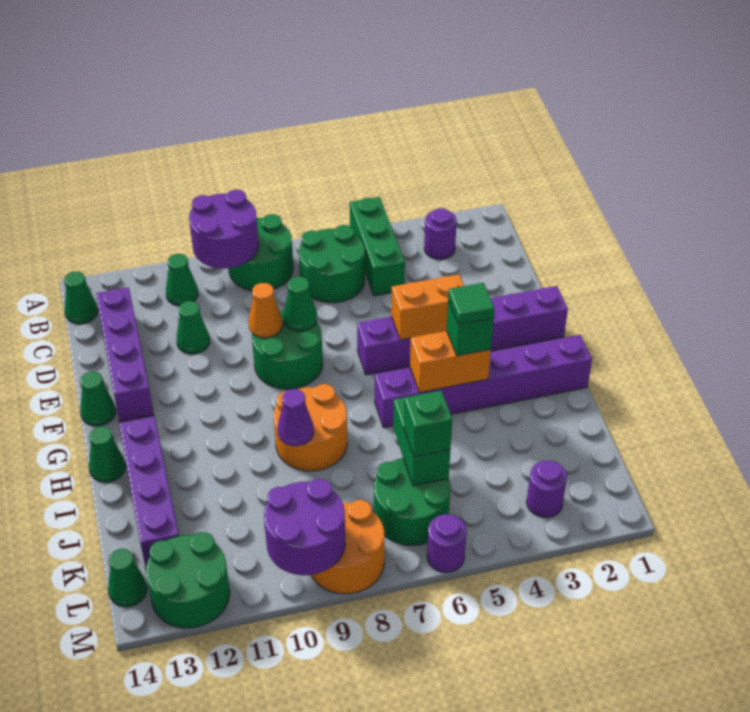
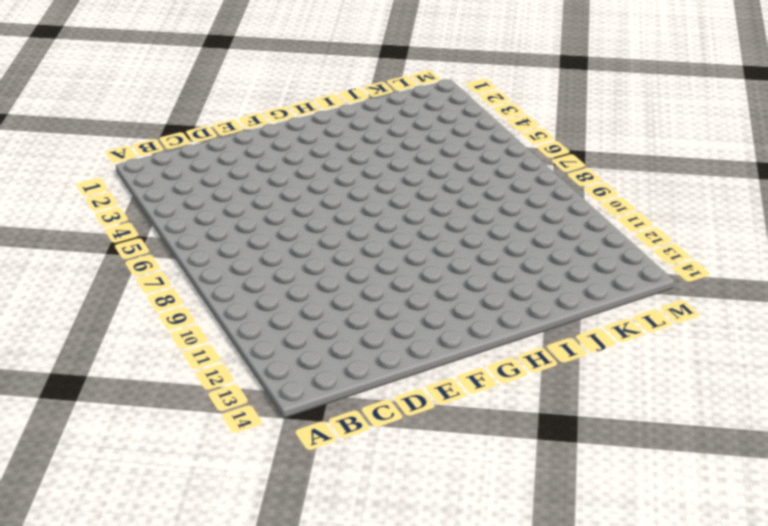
none -> green brick A5:C5 level 1
none -> green round brick A8:B9 level 1
none -> purple round brick B3 level 1
none -> green round brick B6:C7 level 1

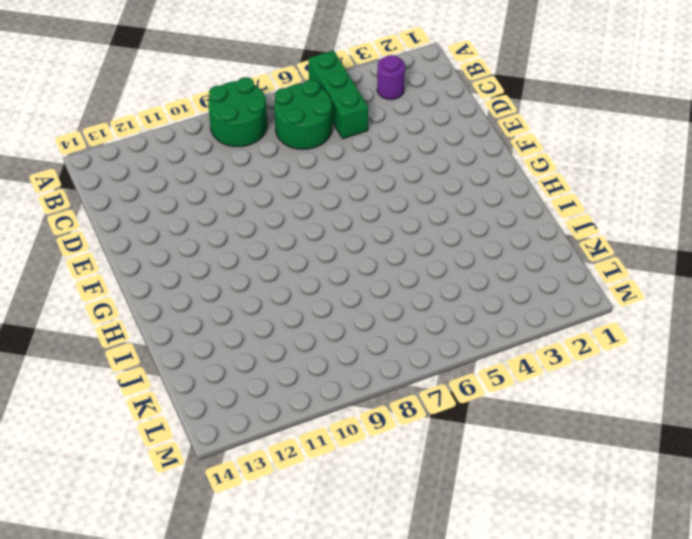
none -> green cone B11 level 1
none -> green cone B14 level 1
none -> purple brick C13:F13 level 1
none -> green cone D11 level 1

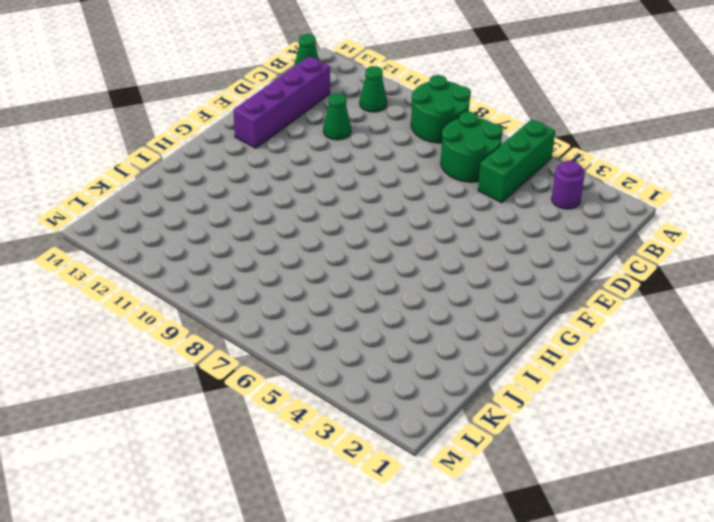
none -> green round brick E8:F9 level 1
none -> purple brick F1:F6 level 1
none -> green cone F14 level 1
none -> purple brick H1:H6 level 1

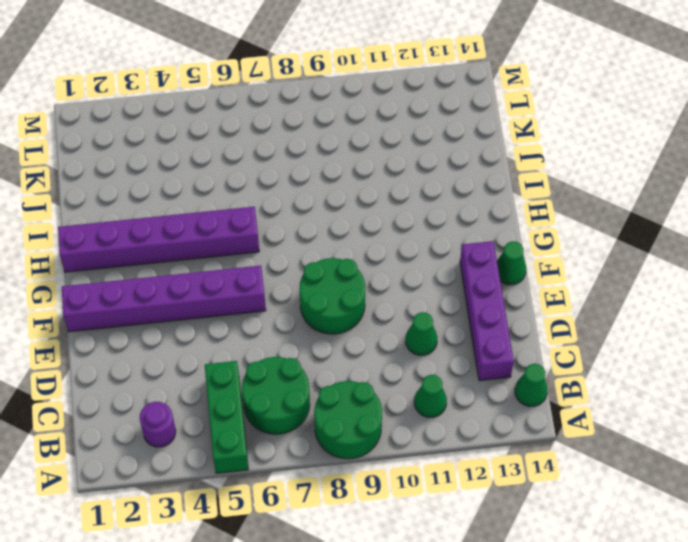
none -> orange round brick H8:I9 level 1
none -> purple brick H13:K13 level 1
none -> green cone H14 level 1
none -> green round brick K6:L7 level 1

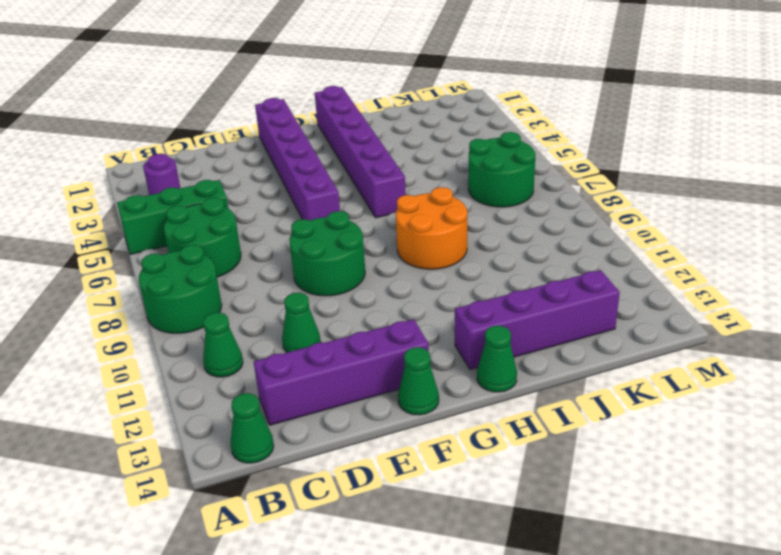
none -> purple round brick L3 level 1
none -> orange round brick L8:M9 level 1
none -> green round brick L12:M13 level 1
none -> green cone L14 level 1

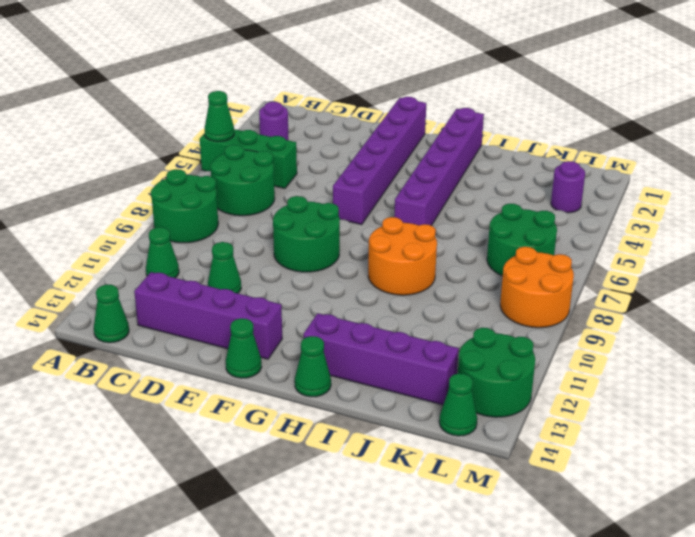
green cone A5 level 2 -> green cone E8 level 2
none -> purple round brick M6 level 1
none -> purple round brick A9:B10 level 2
none -> orange cone E9 level 2
none -> orange brick F4:F5 level 2

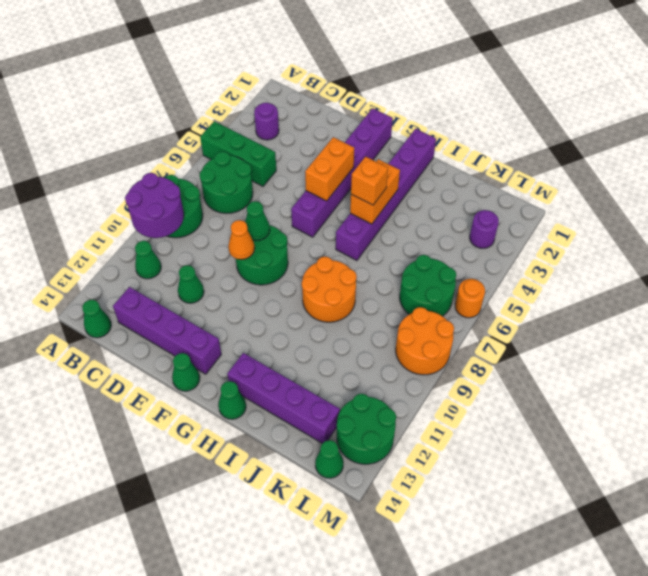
orange brick H5 level 3 -> none
orange round brick M6 level 1 -> purple round brick M6 level 1
none -> purple cone I9 level 2
none -> green brick J6:K6 level 2
none -> purple round brick L9:M10 level 2
none -> green brick H4 level 3

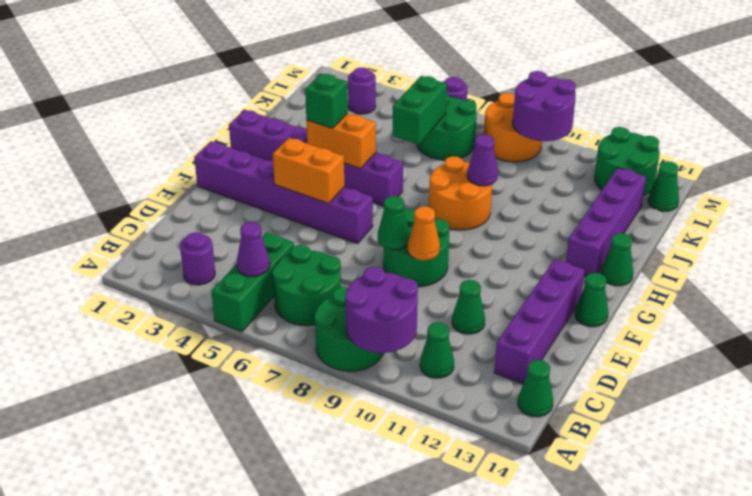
purple cone B5 level 2 -> none
none -> green brick K6 level 3
none -> green tile H4 level 4

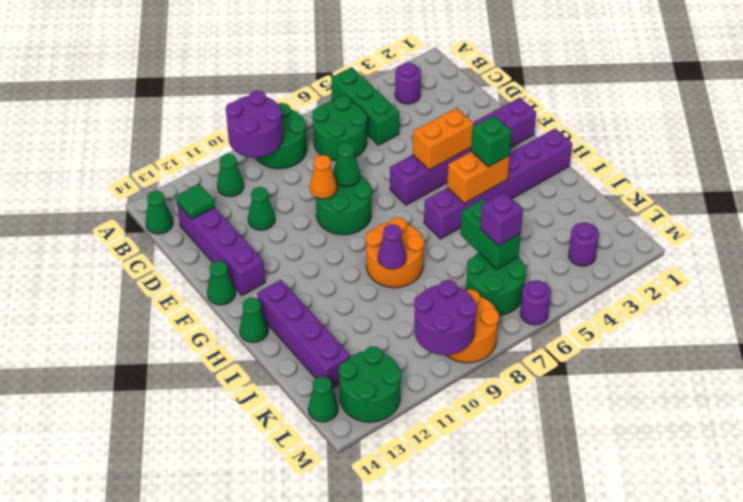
green tile C13 level 2 -> green tile H4 level 4
purple brick K6 level 3 -> green brick K6 level 3

